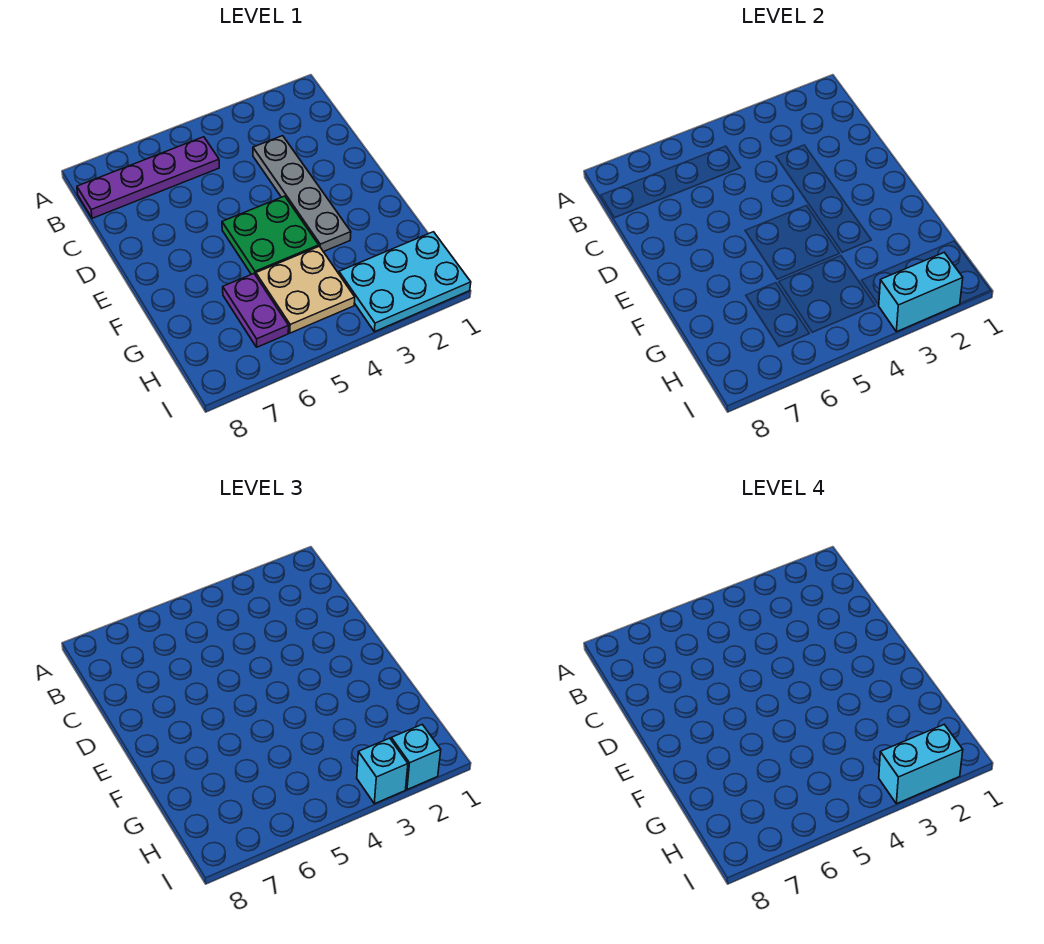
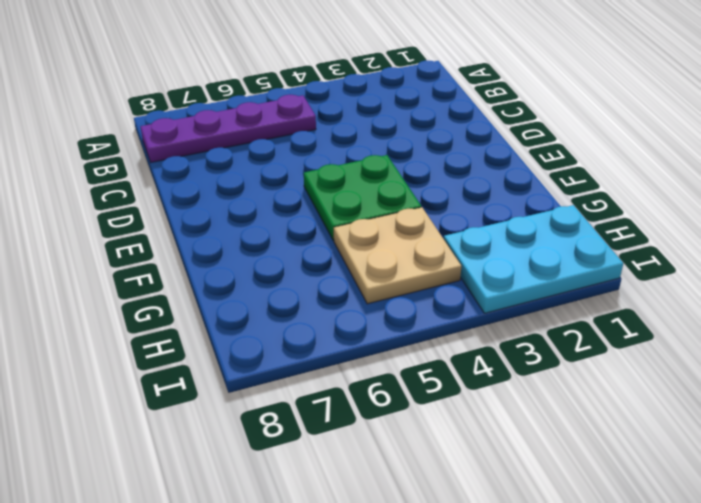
none -> grey plate C3:F3 level 1
none -> purple plate G6:H6 level 1

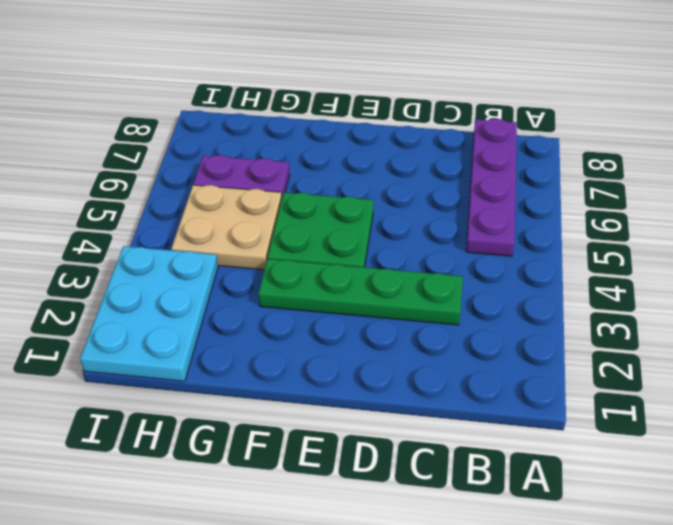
green plate C3:F3 level 1 -> grey plate C3:F3 level 1
none -> cyan brick I2:I3 level 2
none -> cyan brick I2 level 3

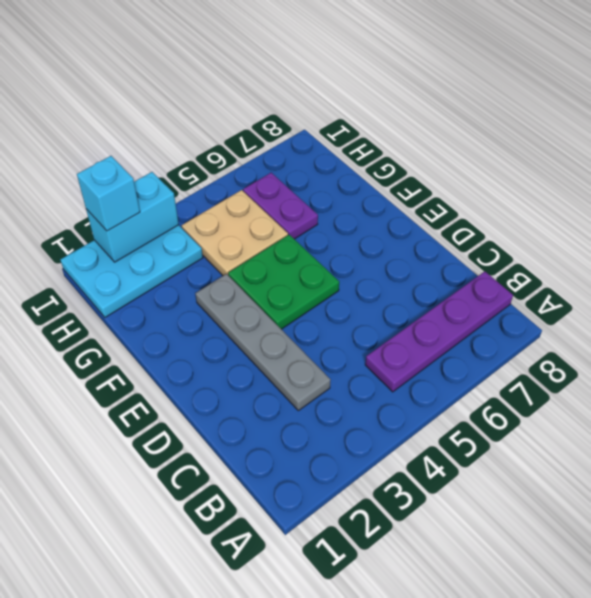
none -> cyan brick I3 level 3
none -> cyan brick I2:I3 level 4

